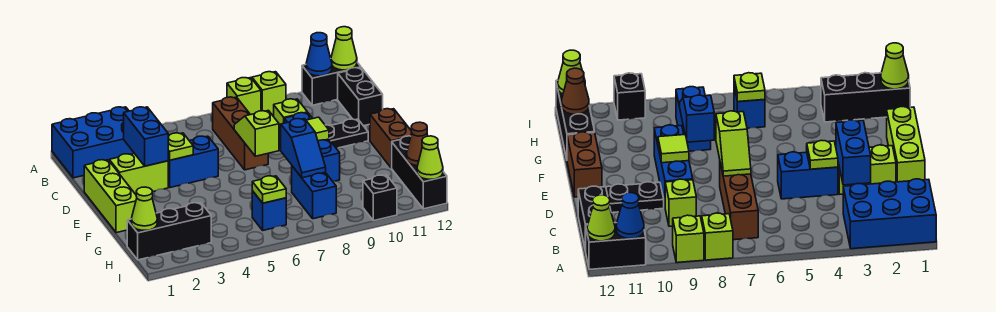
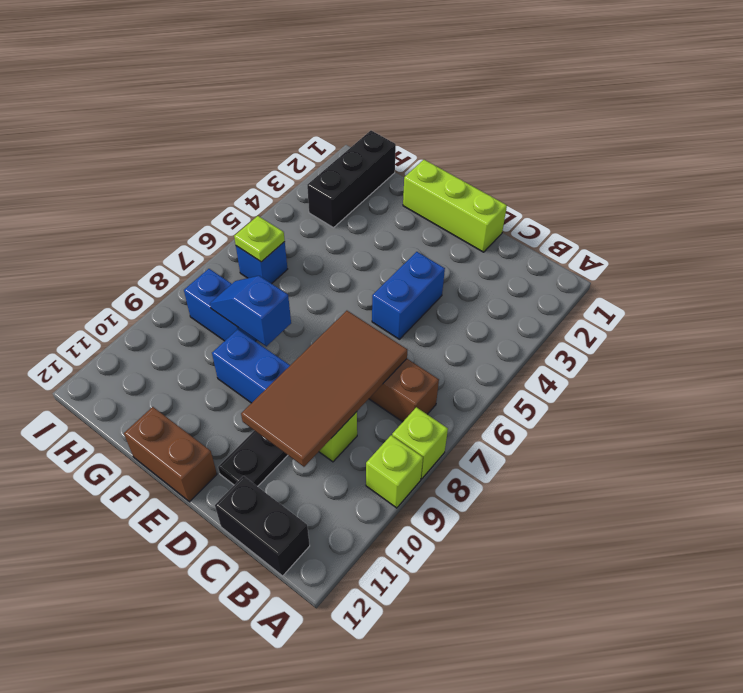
brown tile C7:D10 level 2 -> lime slope D7:E7 level 2 top E
none -> blue brick A1:B3 level 1
none -> black brick A11:A12 level 1
none -> lime brick D2:D3 level 1

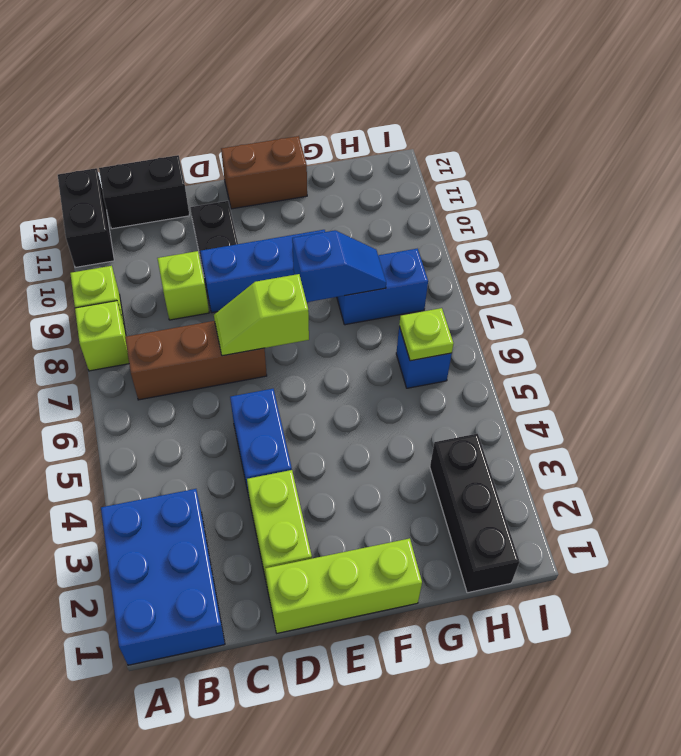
none -> black brick G12:I12 level 1
none -> black brick I10 level 1
none -> blue cone A11 level 2

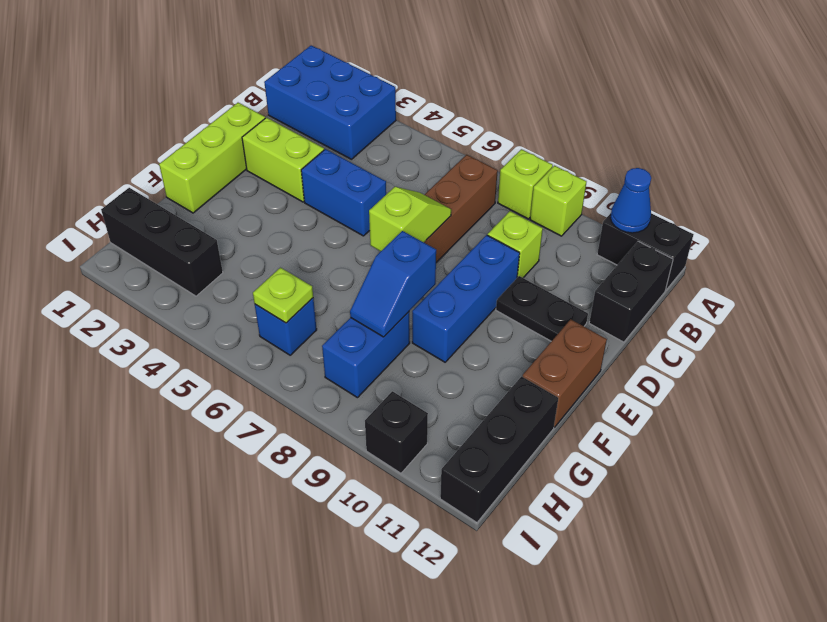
none -> lime cone A12 level 2
none -> blue brick C3:D3 level 2
none -> lime plate D4 level 2

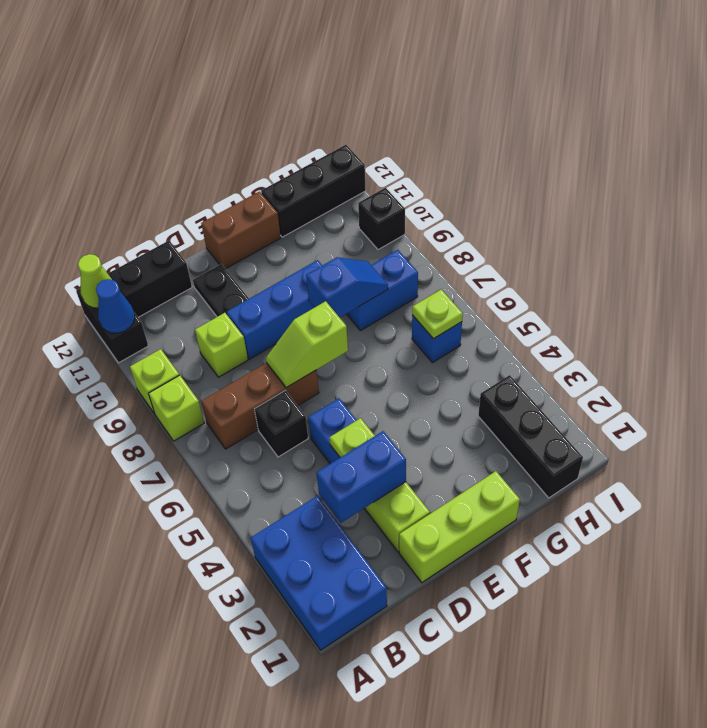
black brick C6 level 1 -> none
none -> lime tile E9 level 2
none -> lime cone H1 level 2
none -> brown cone H12 level 2

